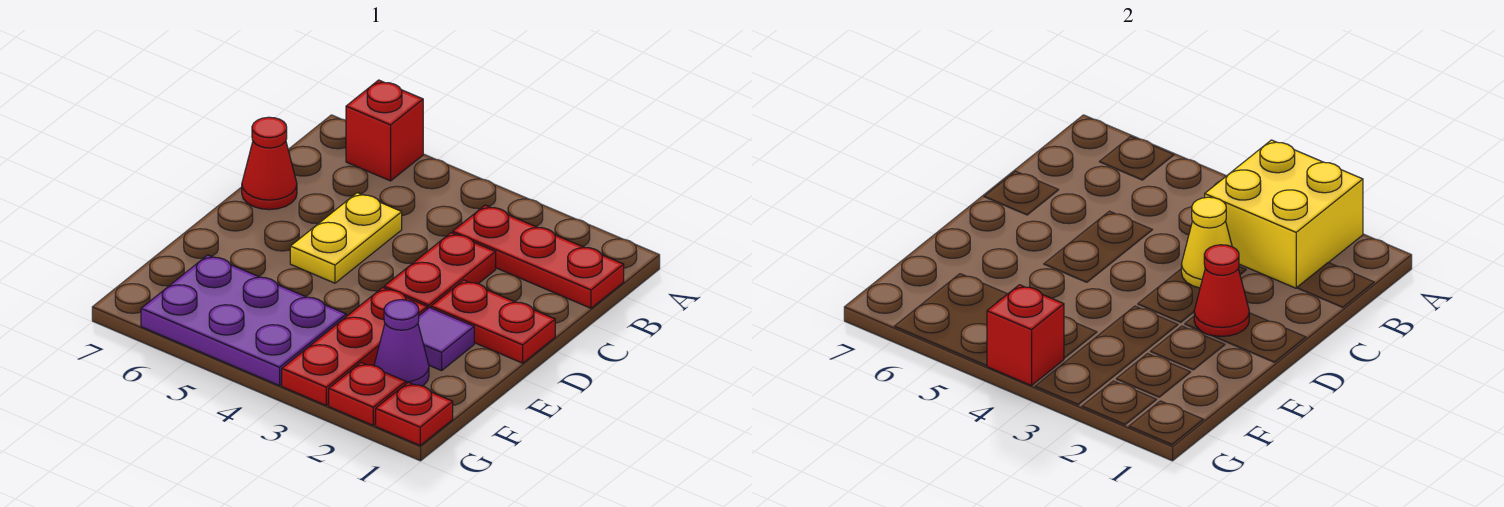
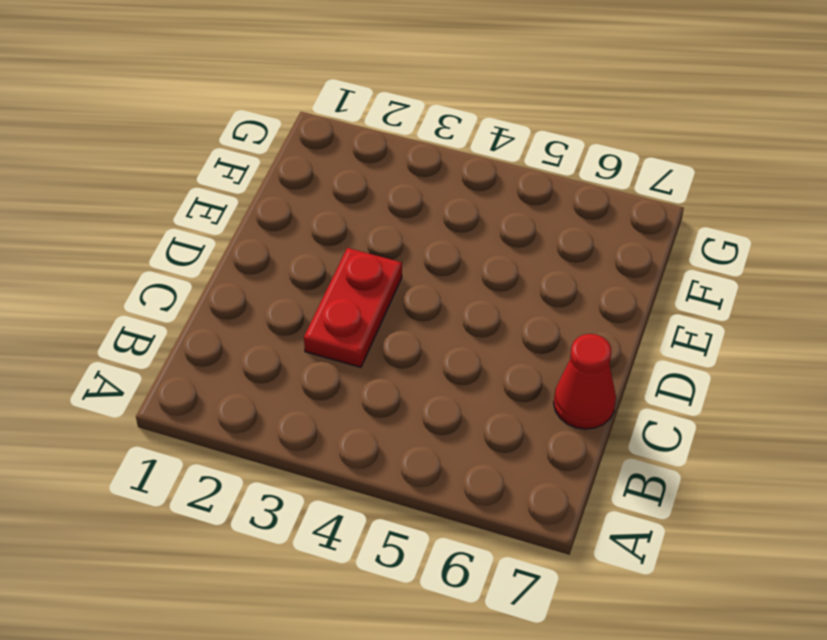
none -> red brick A6 level 1
none -> red plate B1:B3 level 1
none -> yellow plate C5:D5 level 1

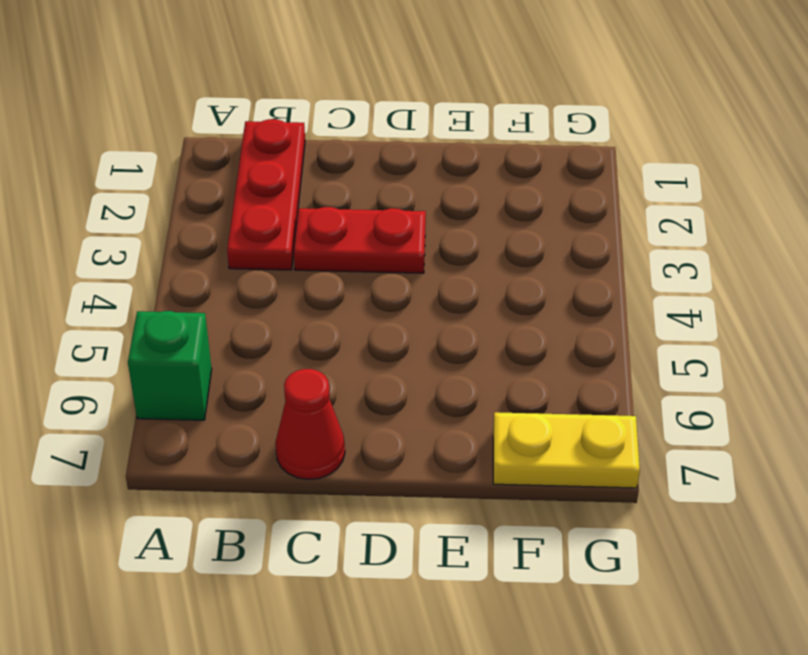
green brick A6 level 1 -> red brick A6 level 1
yellow plate F7:G7 level 1 -> yellow plate C5:D5 level 1
none -> red plate D1:D2 level 1
none -> purple tile E2 level 1
none -> red plate E3:G3 level 1

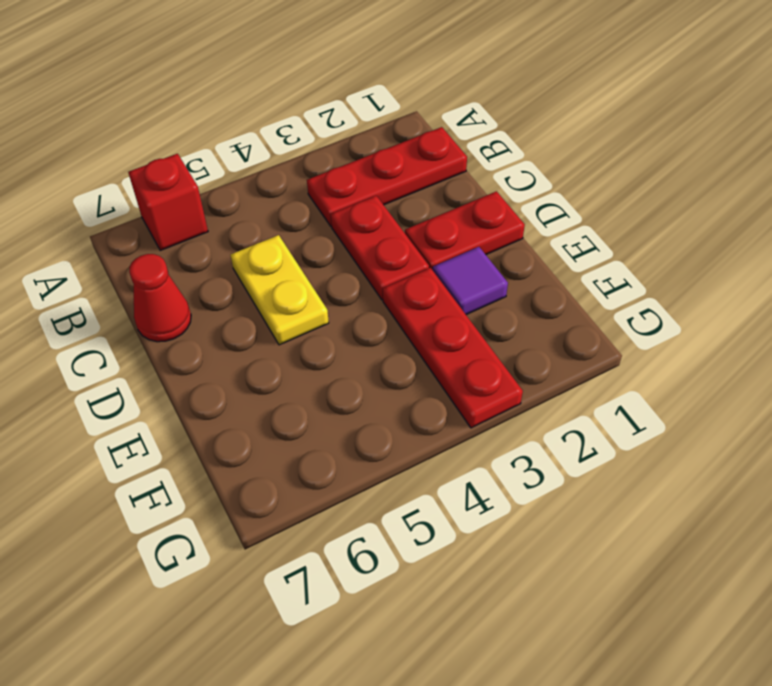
none -> purple cone F2 level 1
none -> purple plate F4:G6 level 1
none -> red plate G1 level 1

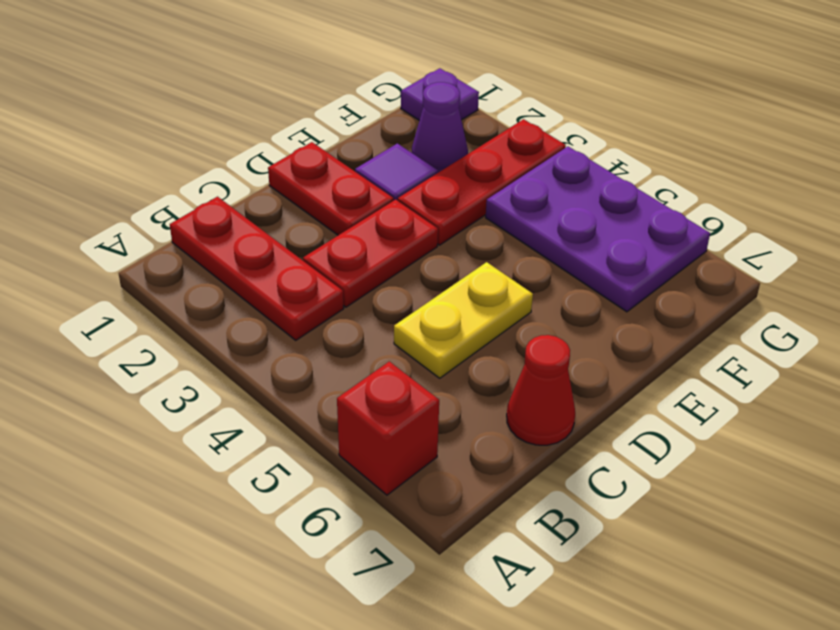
purple plate G1 level 1 -> red plate G1 level 1
none -> red plate G2 level 1
none -> yellow brick A2:B3 level 2
none -> yellow cone C3 level 2

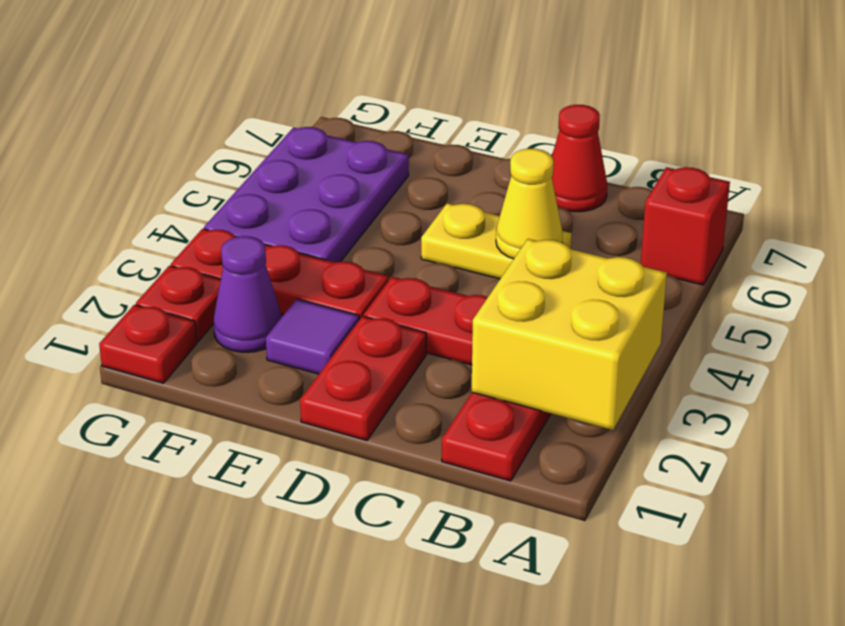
yellow cone C5 level 2 -> yellow cone C3 level 2
none -> red cone D2 level 2
none -> red brick G4 level 2

